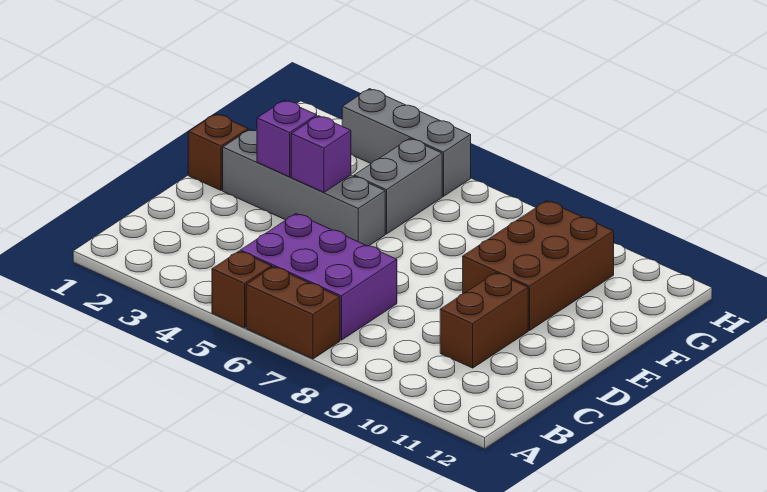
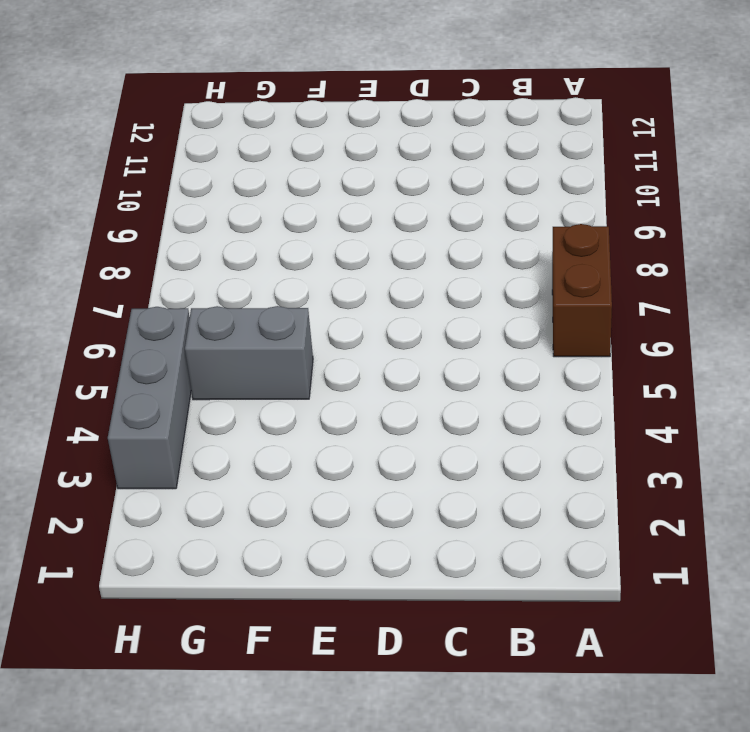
none -> brown brick A5 level 1
none -> purple brick B5:C7 level 1

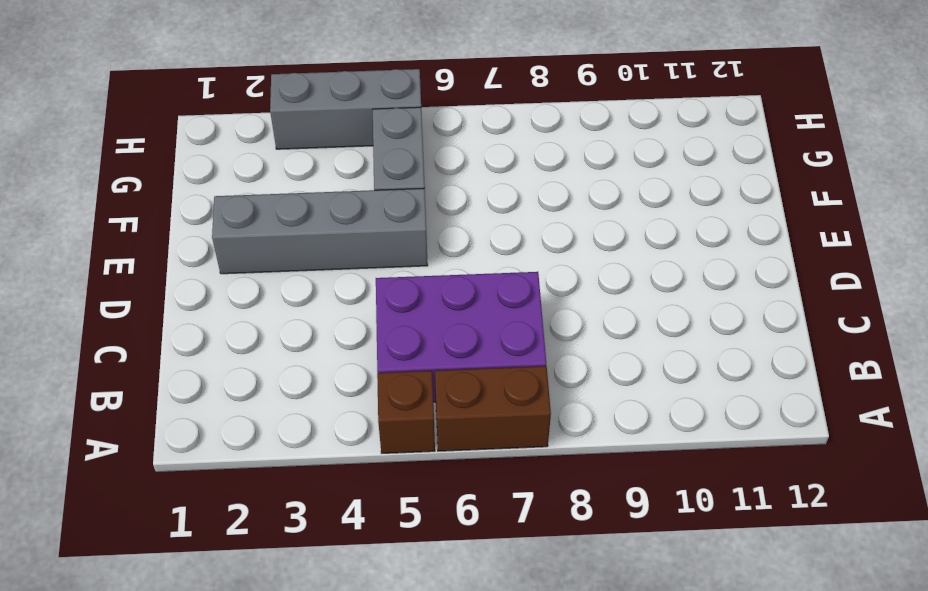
none -> brown brick C10:D10 level 1
none -> brown brick E1 level 1

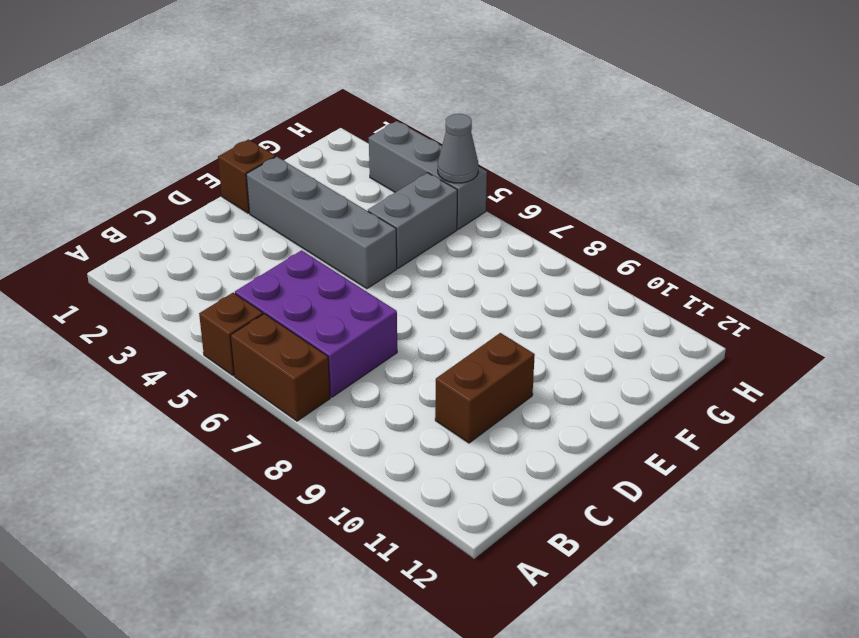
grey cone H5 level 2 -> none
none -> brown brick E9:G10 level 1
none -> purple brick E3 level 2

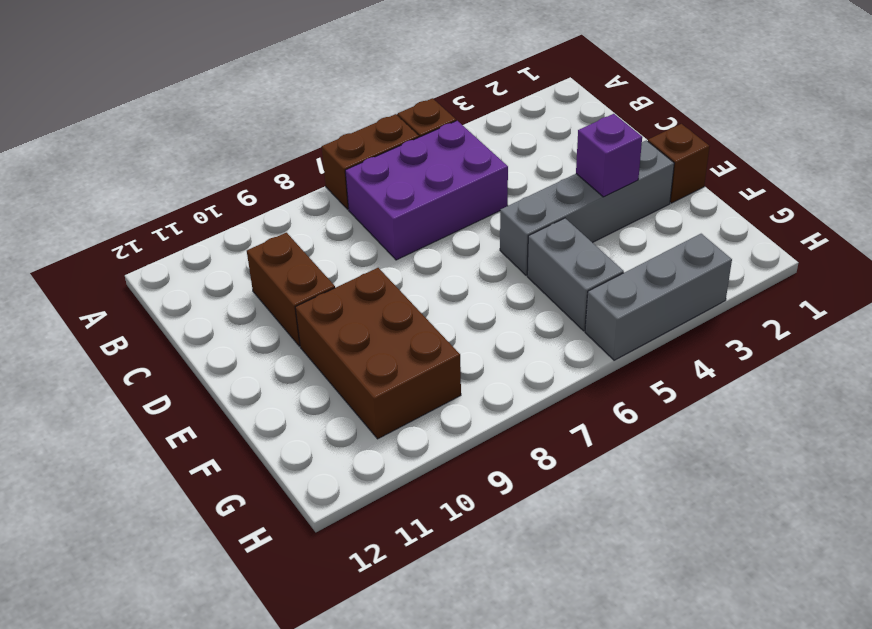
none -> purple brick E4 level 2

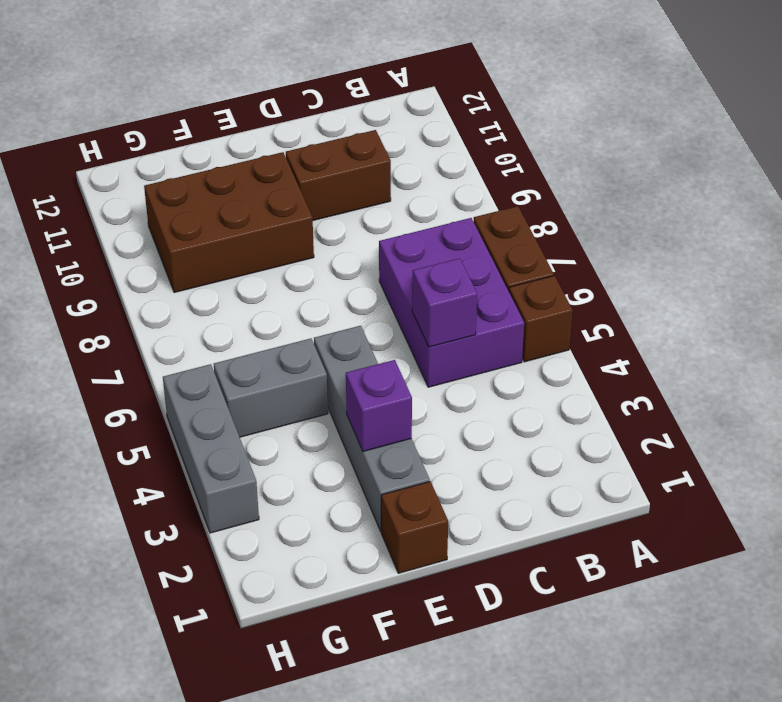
purple brick C5 level 2 -> purple brick E4 level 2

